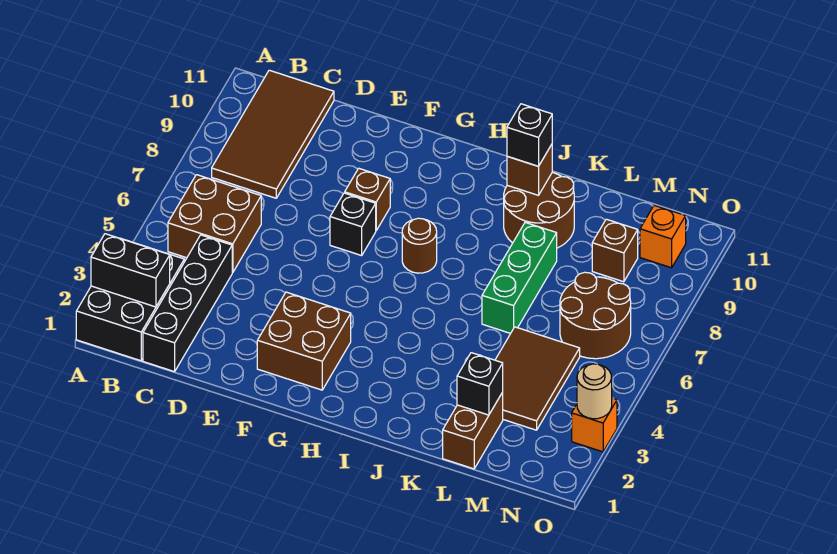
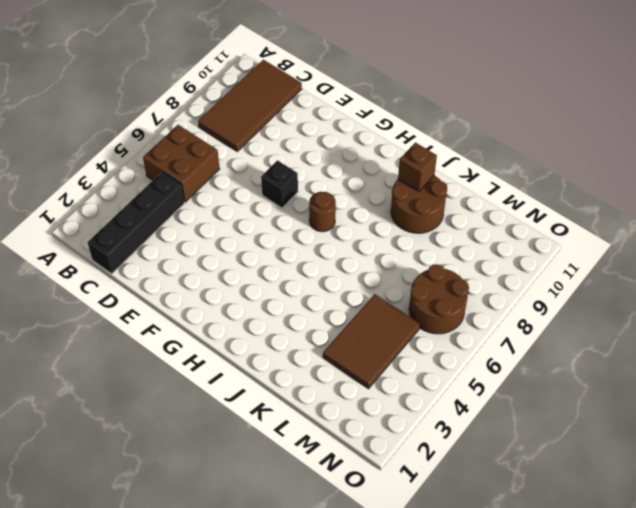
none -> black brick A1:B3 level 1
none -> brown brick F2:G3 level 1
none -> brown brick F8 level 1

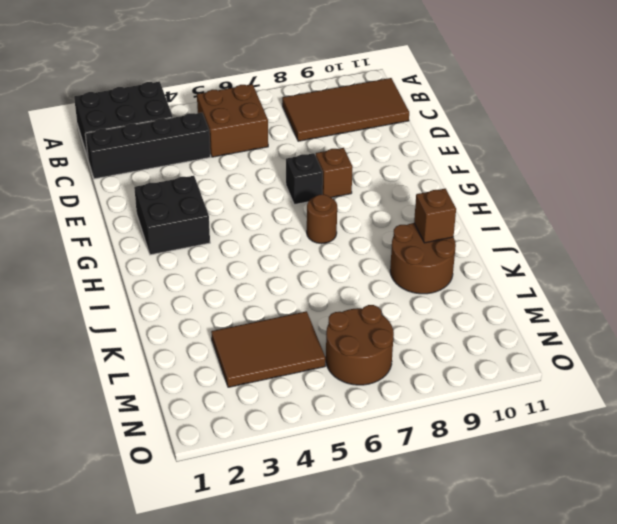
black brick F2:G3 level 1 -> brown brick F2:G3 level 1
none -> green brick K6:K8 level 1
none -> brown brick L1:L2 level 1
none -> brown brick M9 level 1

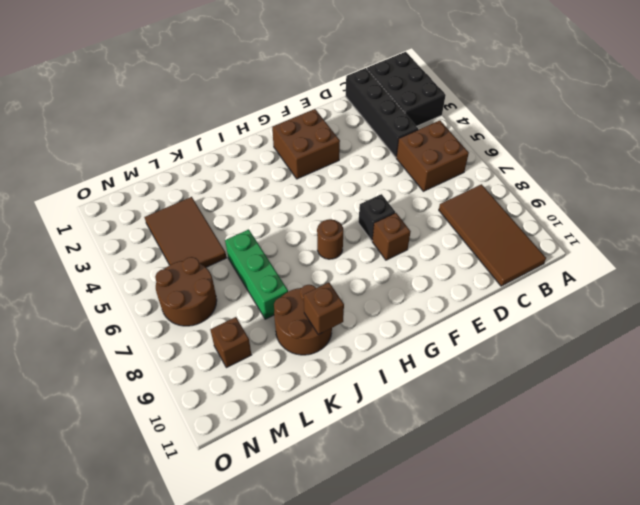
none -> brown brick L1:L2 level 1
none -> orange brick N10 level 1
none -> orange brick O3 level 1

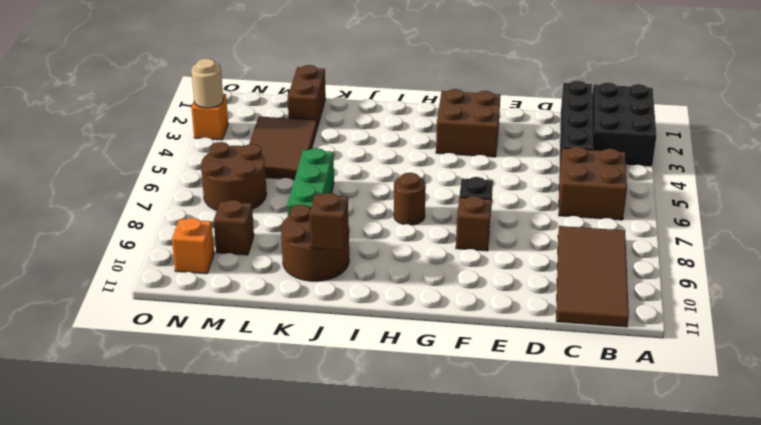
none -> black brick A2:B2 level 2
none -> black brick L2 level 2
none -> black brick J10 level 3

